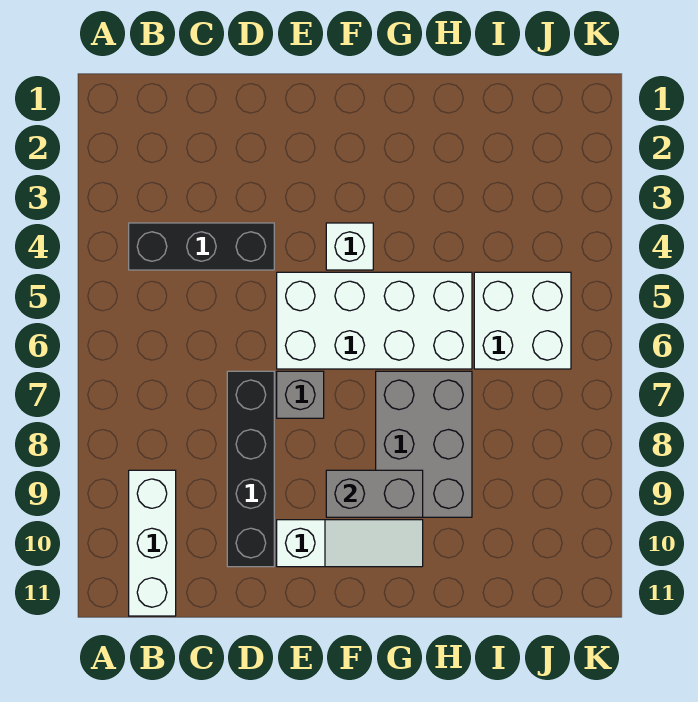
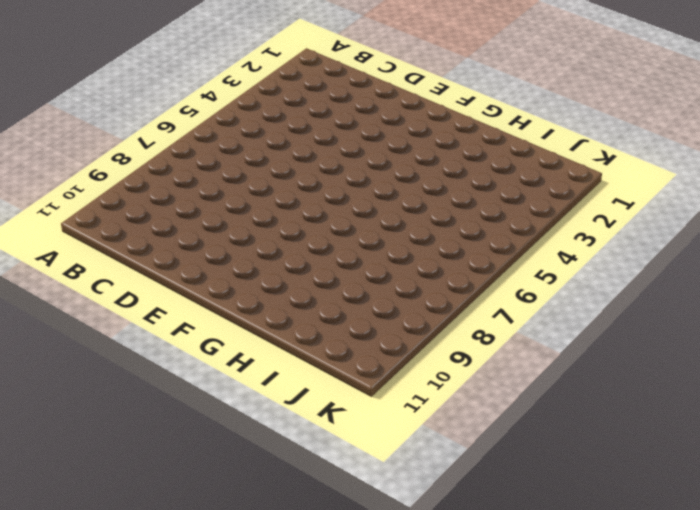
none -> black brick B4:D4 level 1
none -> white brick B9:B11 level 1

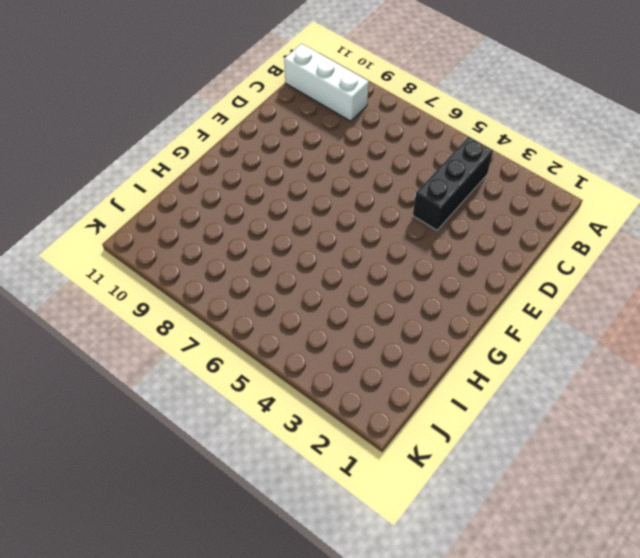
none -> black brick D7:D10 level 1
none -> white brick E5:H6 level 1

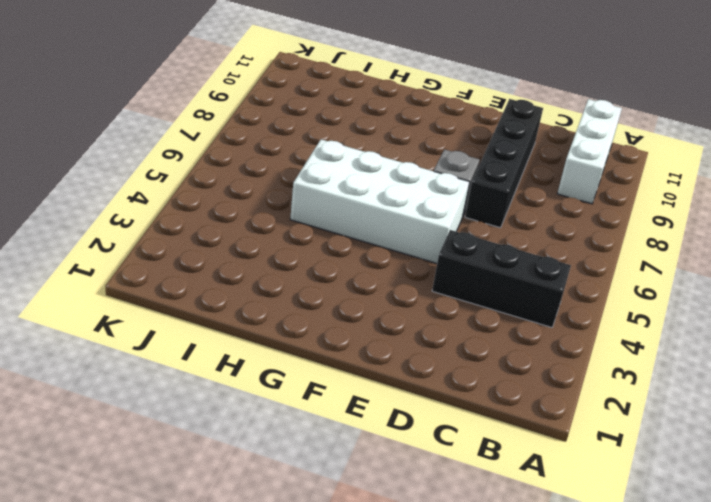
none -> white slope E10:G10 level 1 top E
none -> white brick F4 level 1

